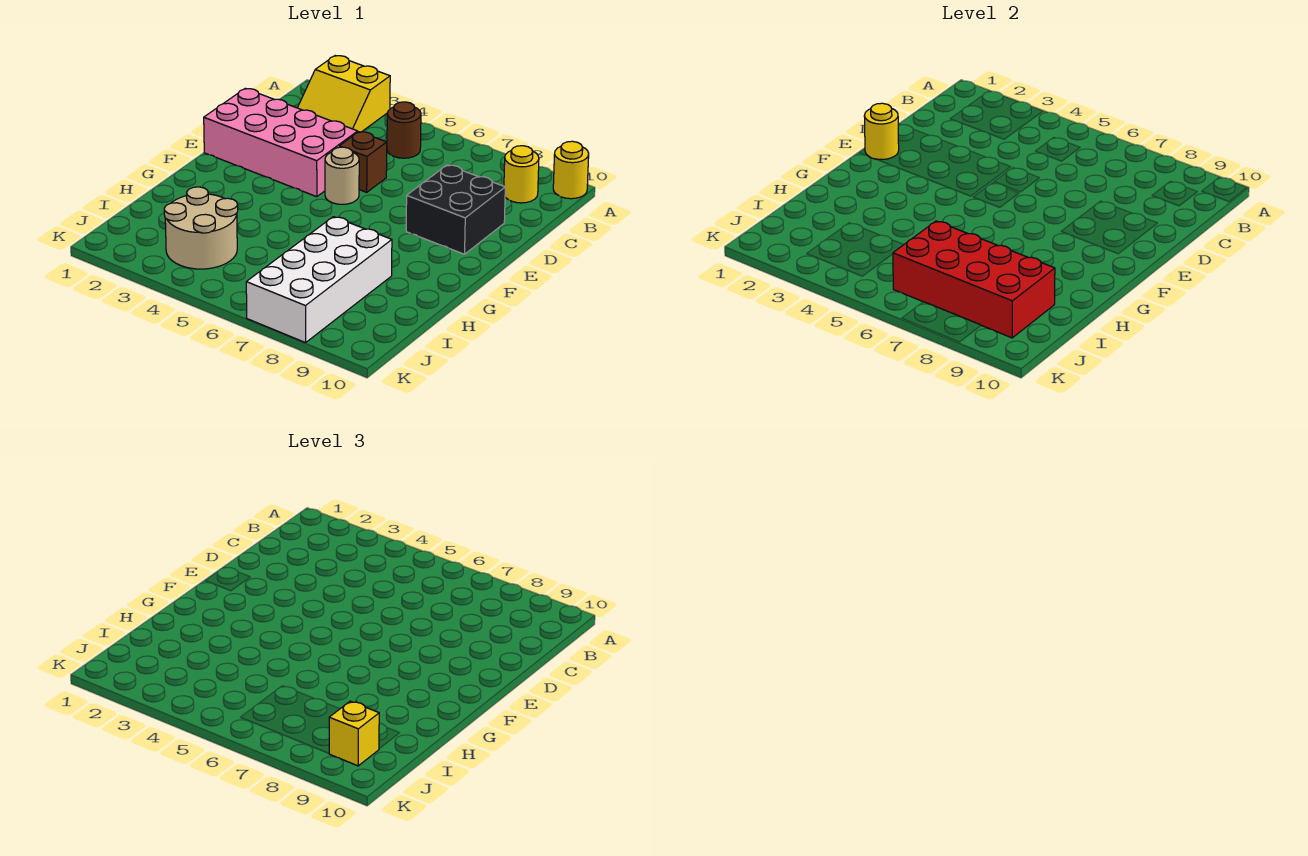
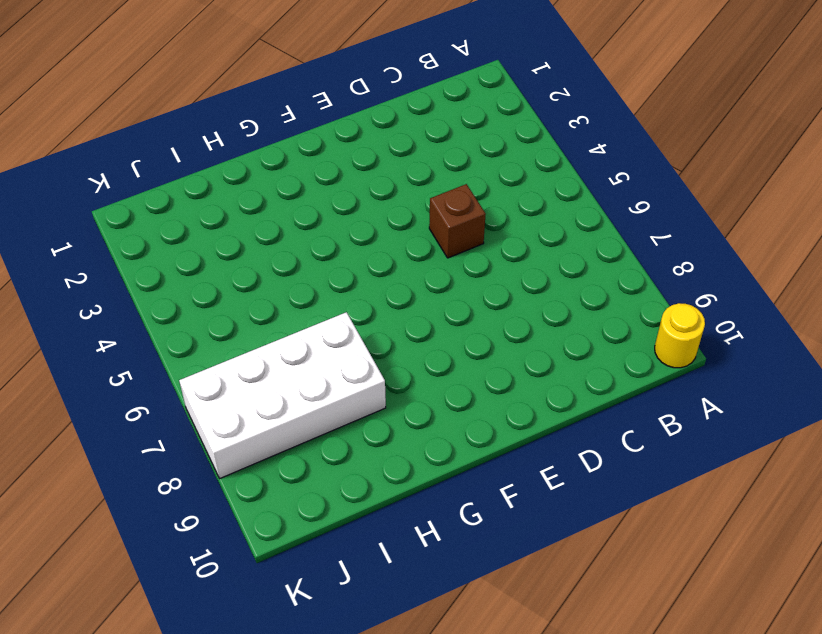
none -> yellow slope A2:B3 level 1 top A
none -> brown round brick B5 level 1
none -> yellow round brick B9 level 1

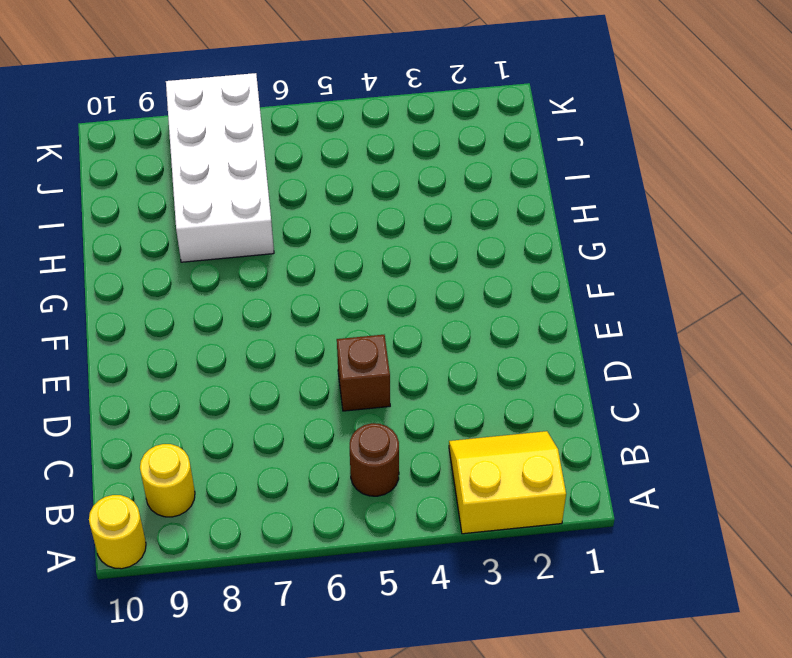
none -> pink brick D1:E4 level 1
none -> black brick D8:E9 level 1
none -> tan round brick E5 level 1

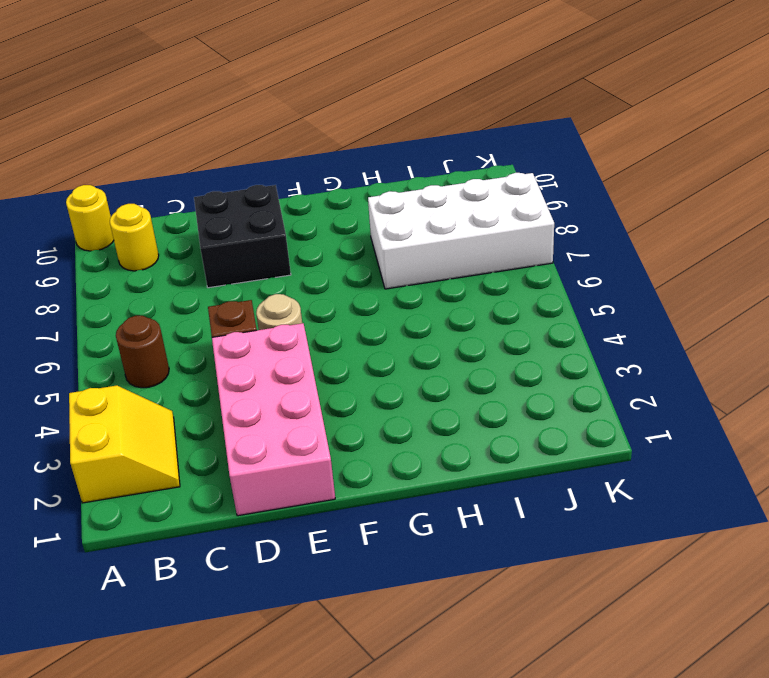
none -> tan round brick I3:J4 level 1
none -> yellow round brick E1 level 2
none -> red brick I6:J9 level 2

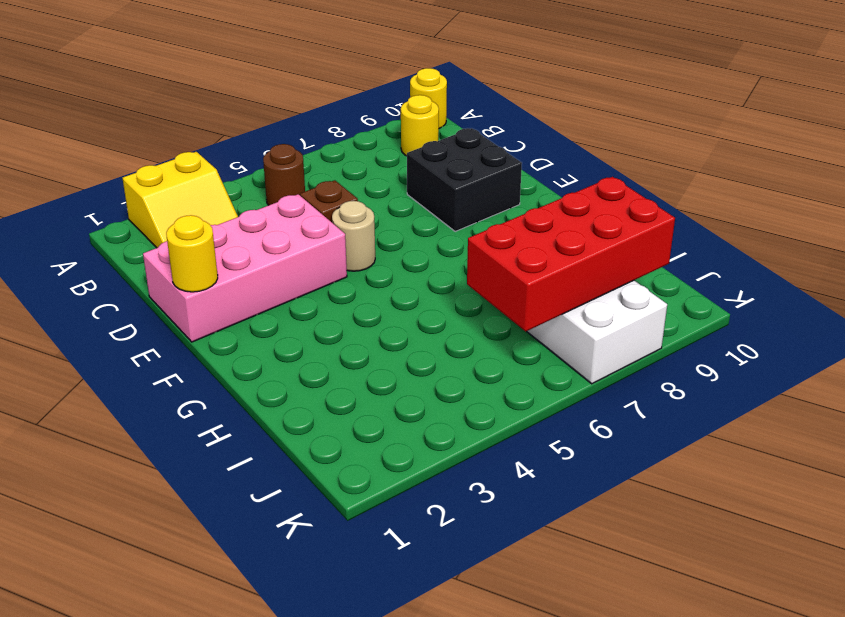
none -> tan round brick I3:J4 level 1
none -> yellow brick J9 level 3

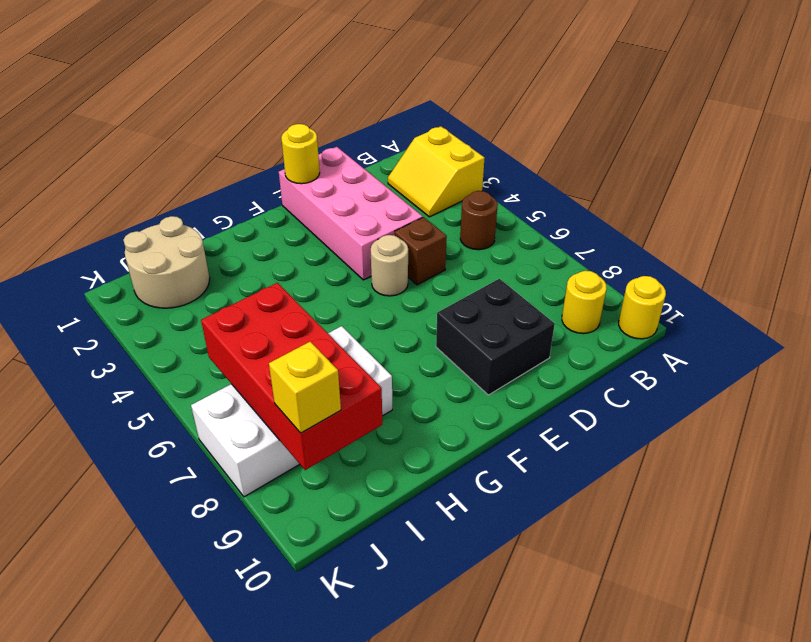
tan round brick I1:J2 level 1 -> tan round brick I3:J4 level 1

